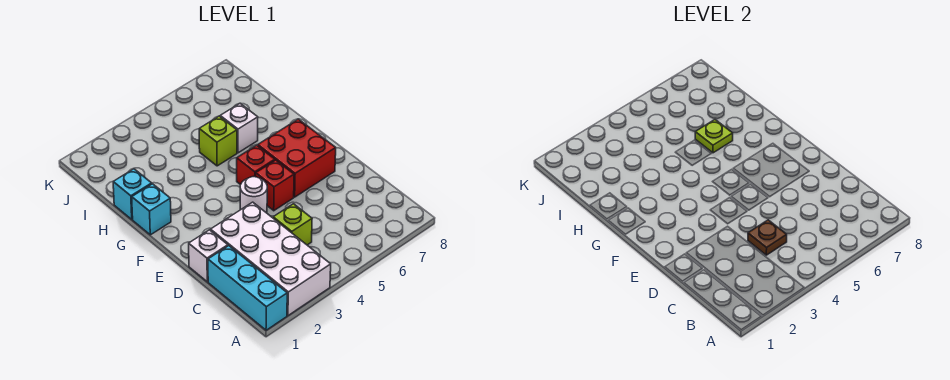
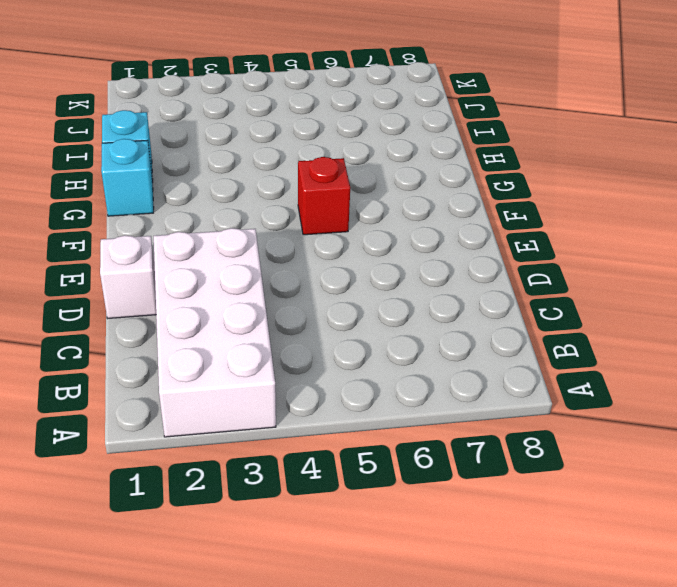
none -> cyan brick A1:C1 level 1
none -> lime brick C4 level 1
none -> white round brick E4 level 1

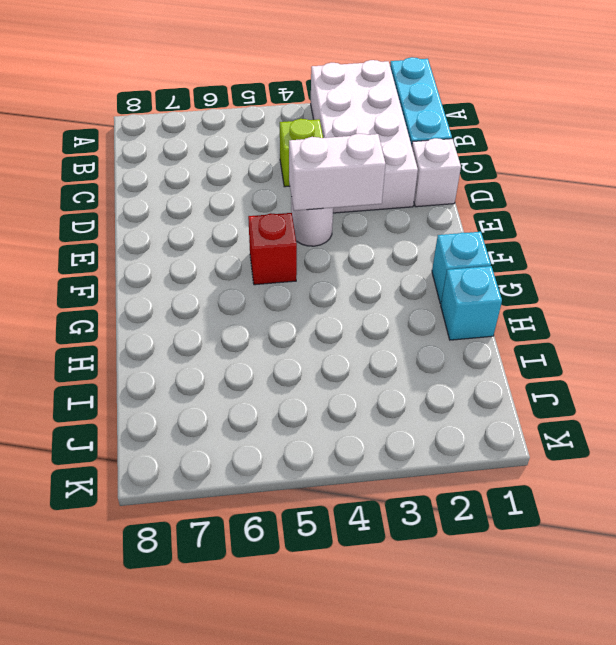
white brick E3:E4 level 2 -> none
none -> red brick E5 level 1
none -> red brick E6:F7 level 1
none -> lime brick H5 level 1

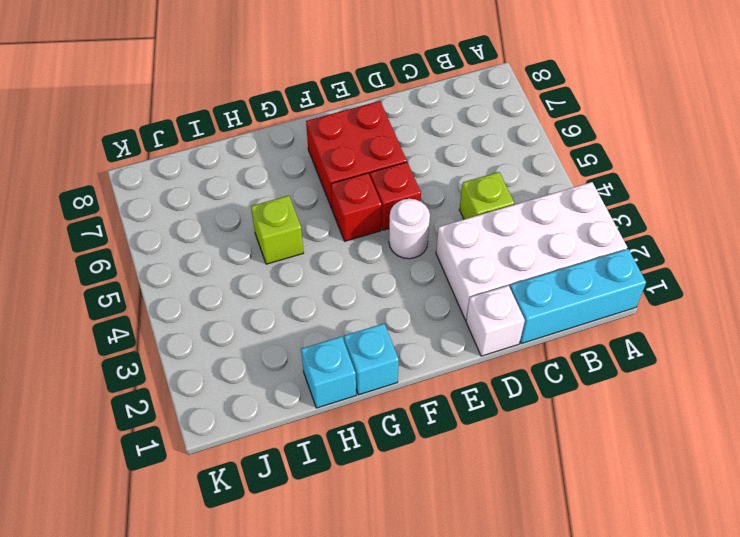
none -> white brick H6 level 1
none -> brown plate C4 level 2
none -> lime plate H6 level 2

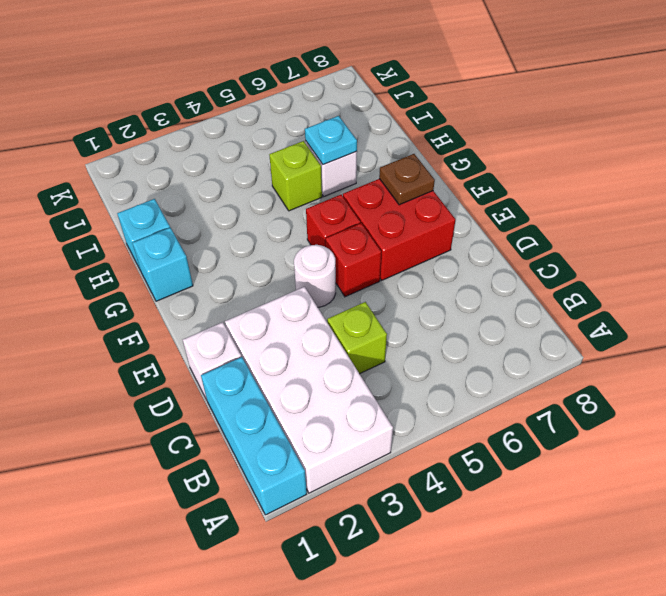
brown plate F7 level 2 -> brown plate C4 level 2
cyan plate H6 level 2 -> lime plate H6 level 2

